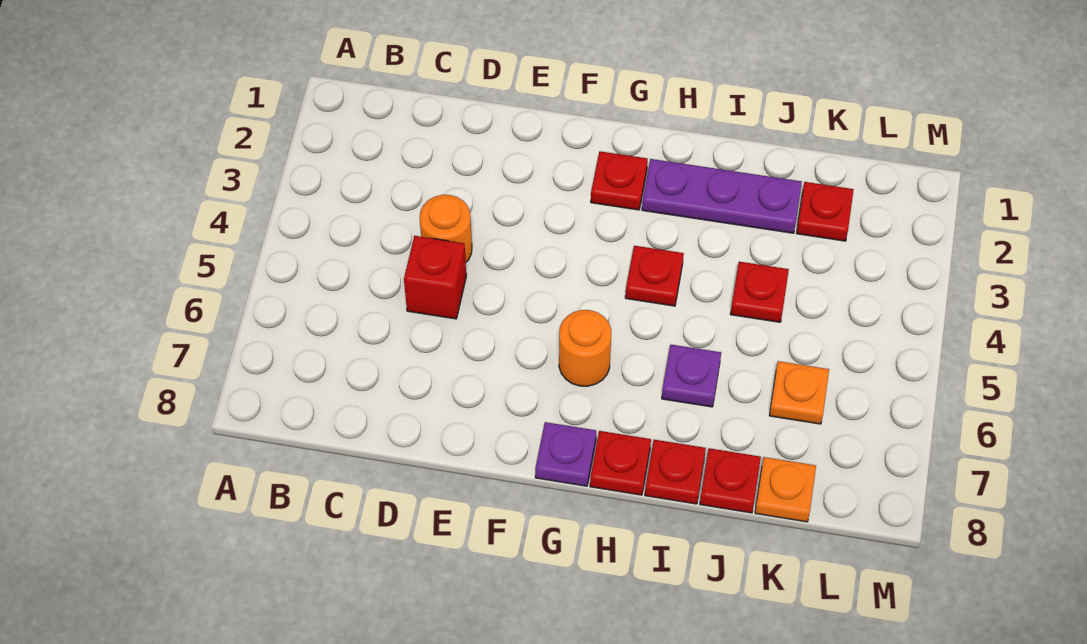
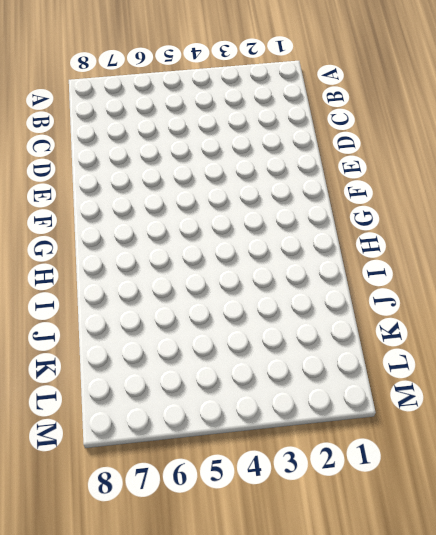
none -> orange round brick D4 level 1
none -> red brick D5 level 1
none -> red plate G2 level 1

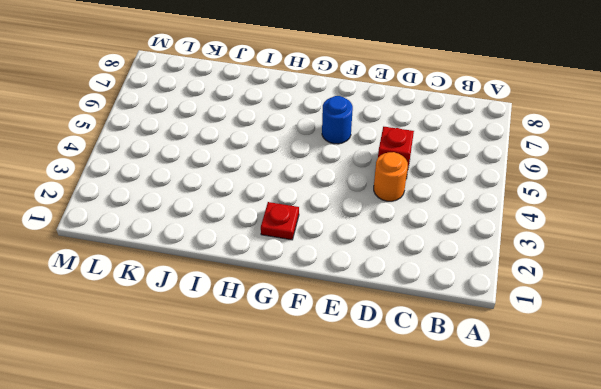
blue round brick F6 level 1 -> none
none -> orange round brick G6 level 1
none -> purple plate G8 level 1
none -> purple plate H2:J2 level 1

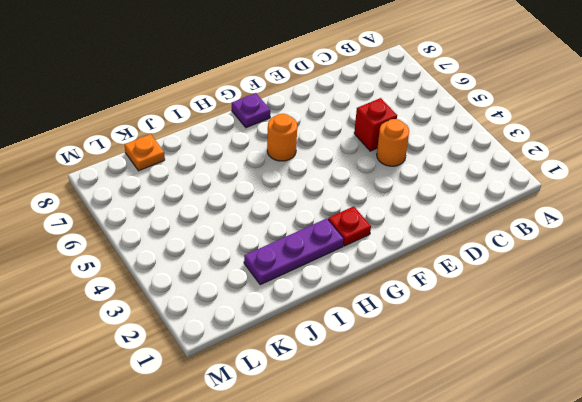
none -> red plate H4 level 1
none -> red plate H8 level 1
none -> purple plate I6 level 1

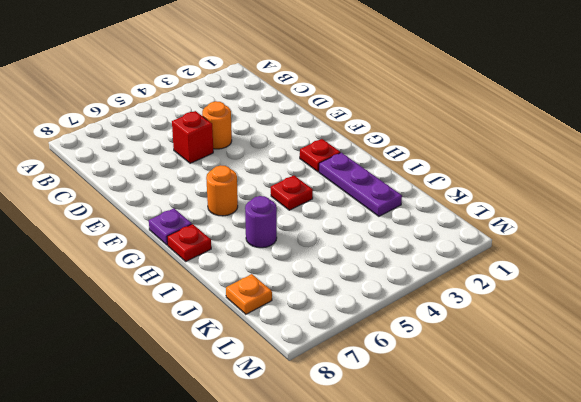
purple round brick I6 level 1 -> purple plate I6 level 1
none -> red plate I8 level 1
none -> red plate J4 level 1
none -> red plate J8 level 1

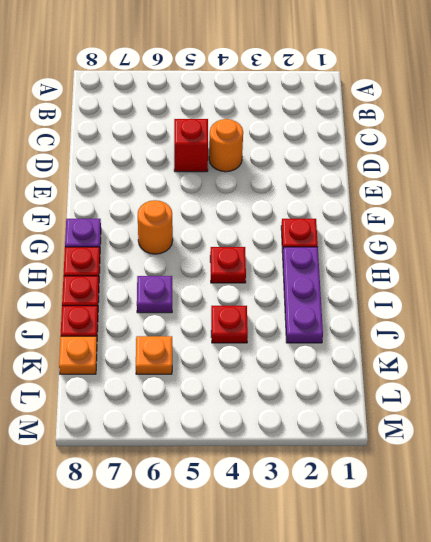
none -> red plate K2 level 1

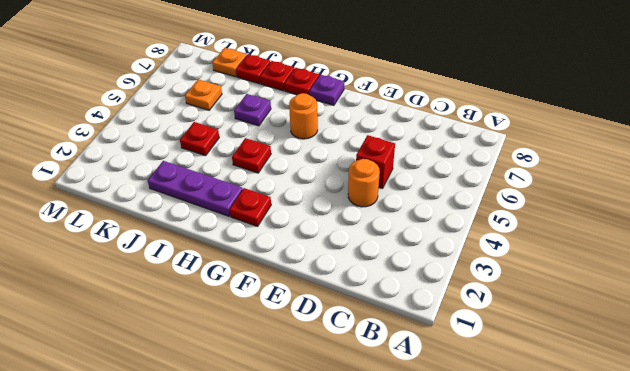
none -> red plate K2 level 1

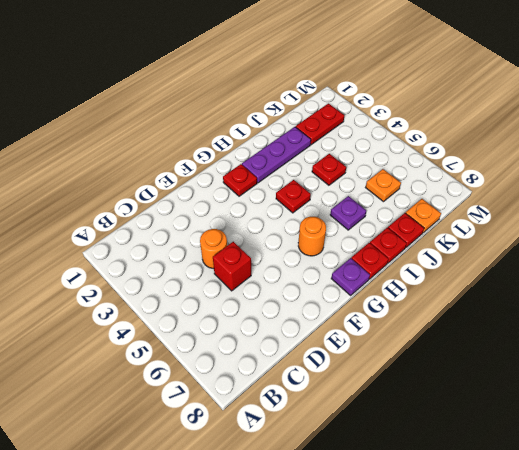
red plate K2:L2 level 1 -> red plate K2 level 1

